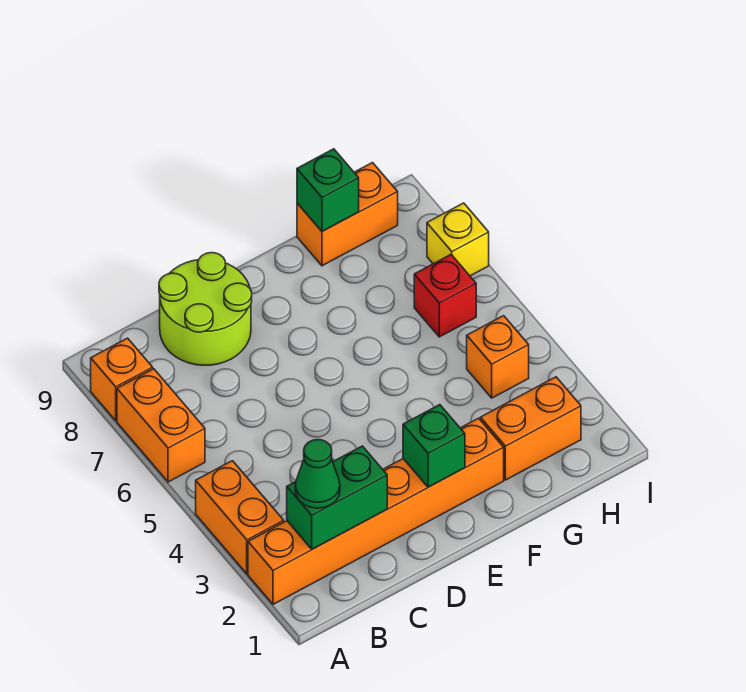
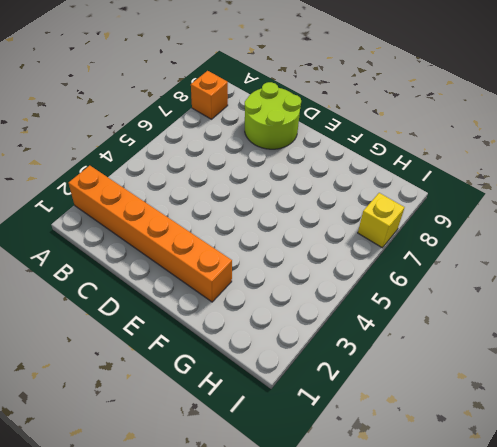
none -> orange brick A3:A4 level 1
none -> orange brick A6:A7 level 1
none -> orange brick G2:H2 level 1

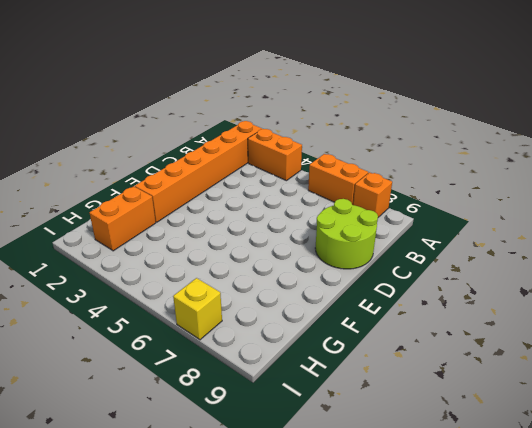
none -> orange brick G9:H9 level 1
none -> orange brick H4 level 1
none -> red brick H6 level 1

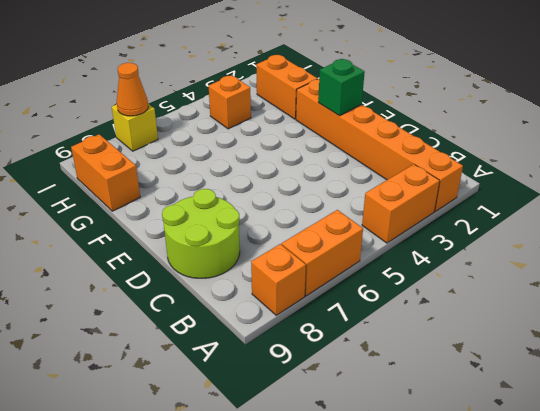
orange cone I7 level 2 -> none
none -> red brick H6 level 1
none -> green brick B2:C2 level 2
none -> green brick G9 level 2

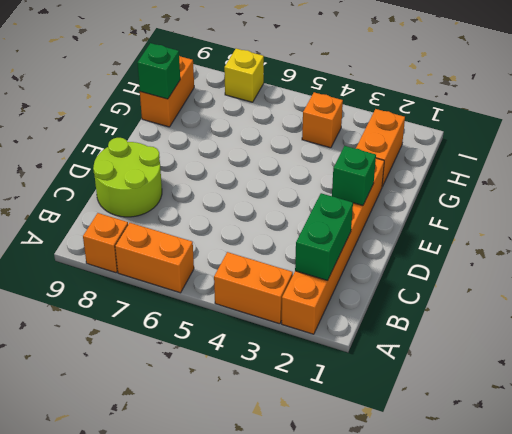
none -> red brick H6 level 1
none -> green cone B2 level 3

